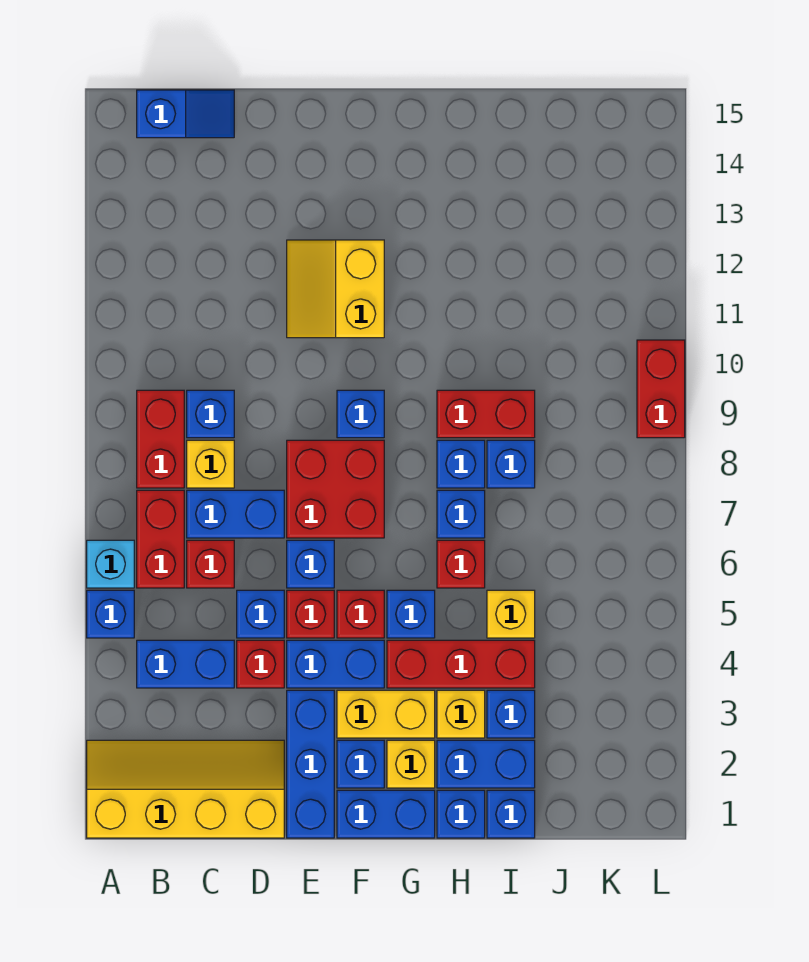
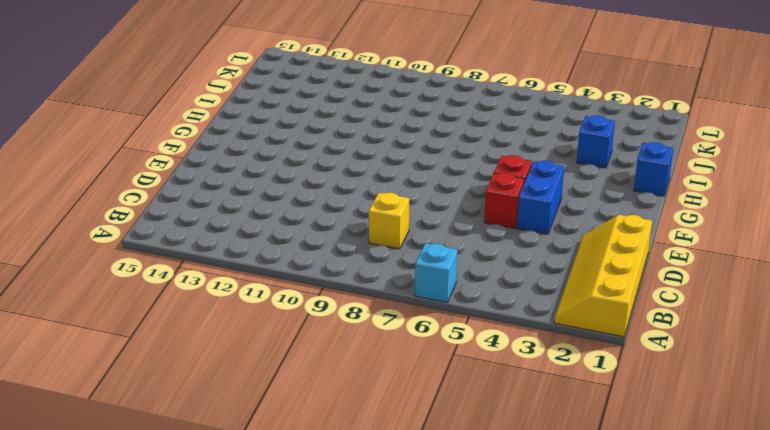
none -> blue brick A5 level 1
none -> blue brick B4:C4 level 1
none -> red brick B6:B7 level 1
none -> red brick B8:B9 level 1

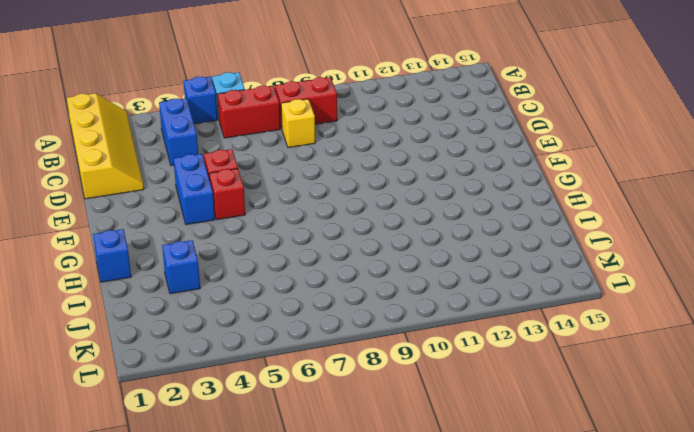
none -> blue slope B15:C15 level 1 top B
none -> red brick C6 level 1
none -> blue brick C7:D7 level 1
none -> blue brick C9 level 1

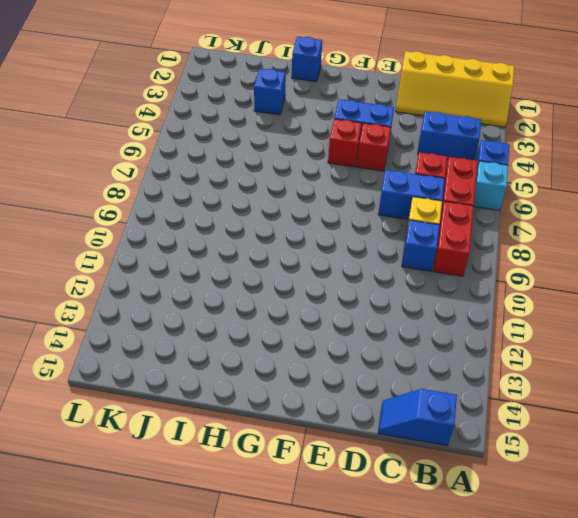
none -> red brick D4 level 1
none -> blue brick D5 level 1
none -> blue brick E1:E3 level 1
none -> blue brick E6 level 1

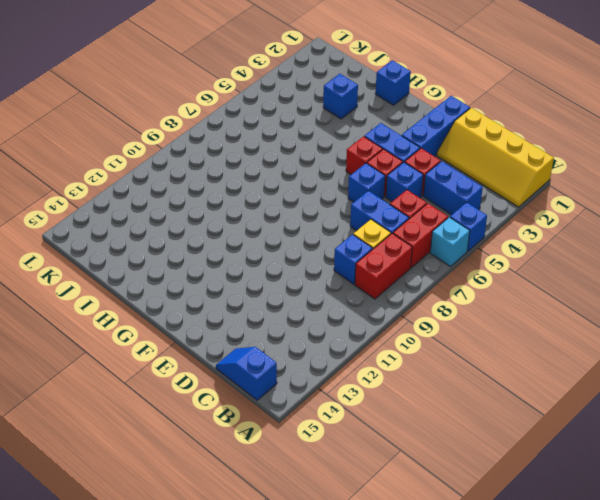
none -> red brick E7:F8 level 1
none -> yellow slope E11:F12 level 1 top F
none -> blue brick F1:G1 level 1
none -> blue brick F2 level 1

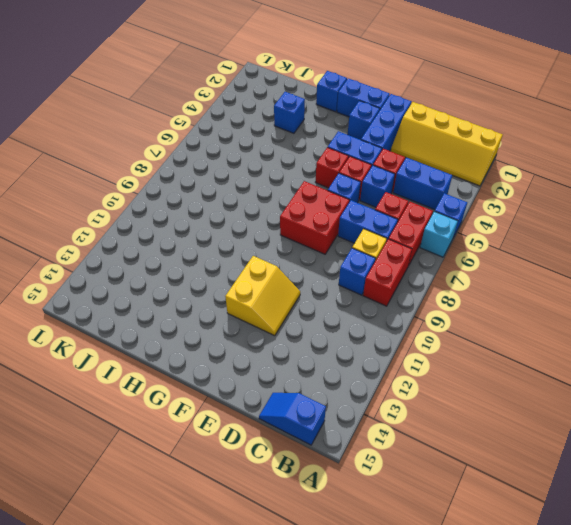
none -> yellow brick F3:G3 level 1
none -> blue brick F9 level 1
none -> yellow brick G2 level 1
none -> red brick G4:I4 level 1

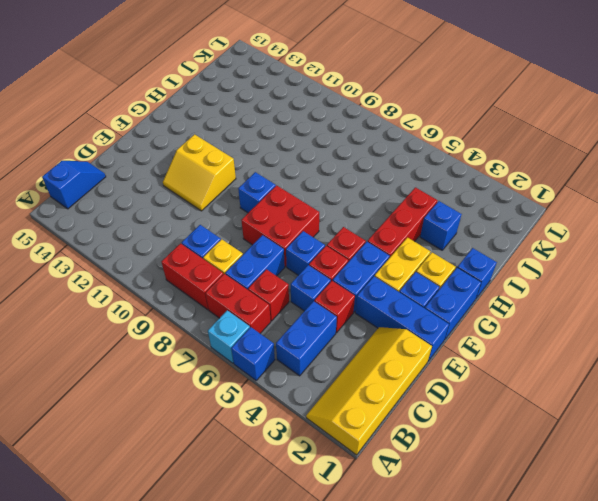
none -> blue brick G5 level 1
none -> blue brick H2:I2 level 1
none -> yellow brick H3 level 1
none -> red brick H6 level 1

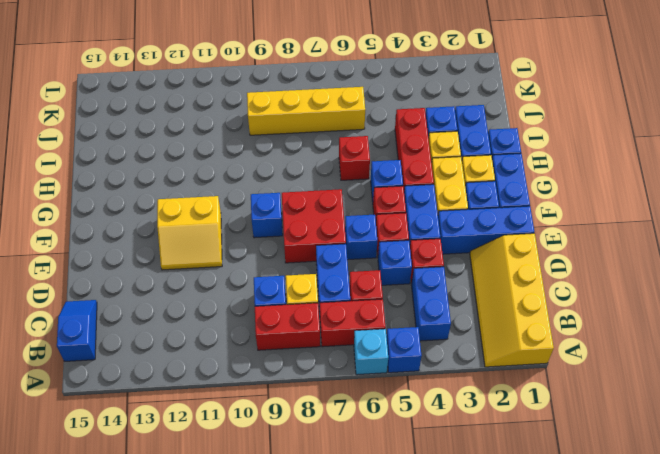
yellow brick J6:J9 level 1 -> none
none -> blue brick H7 level 1
none -> blue brick H8 level 1
none -> red brick H9:I9 level 1
none -> blue brick I1 level 1

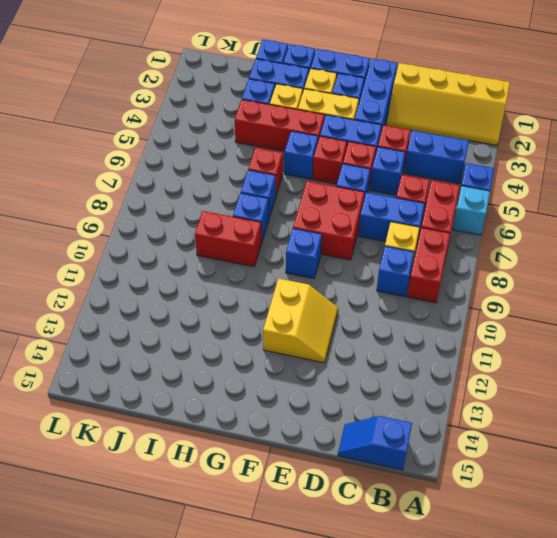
none -> yellow brick I5 level 1
none -> blue brick I8 level 1
none -> red brick L9:L10 level 1

